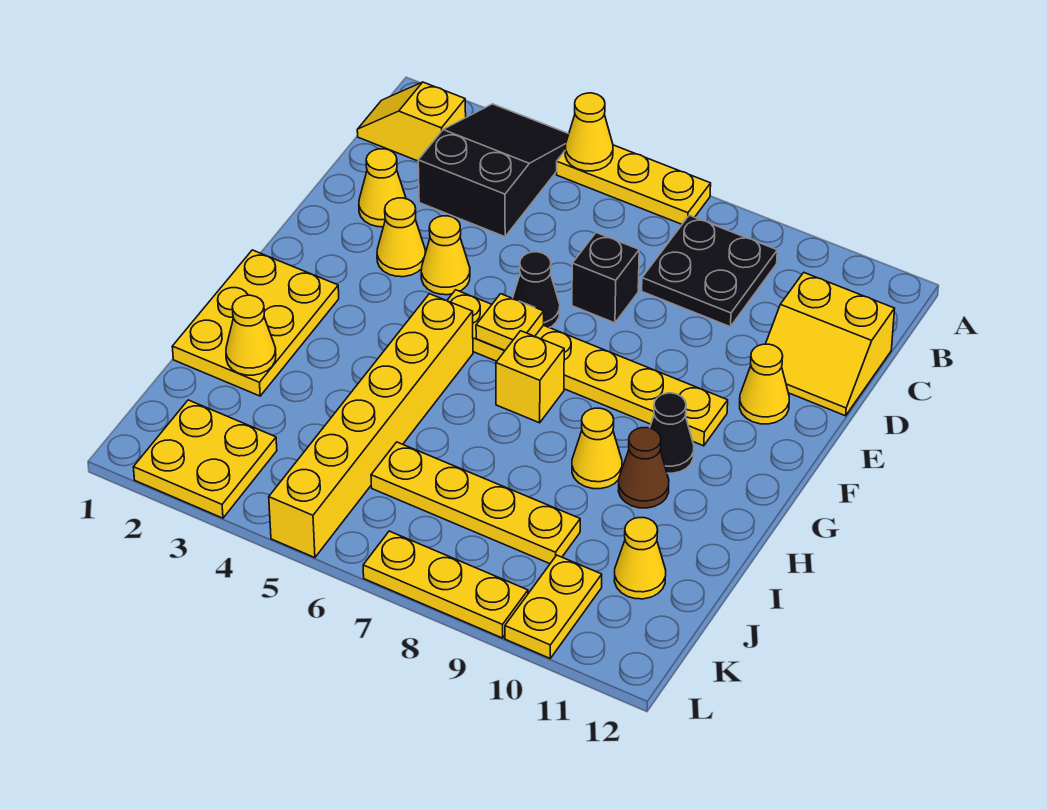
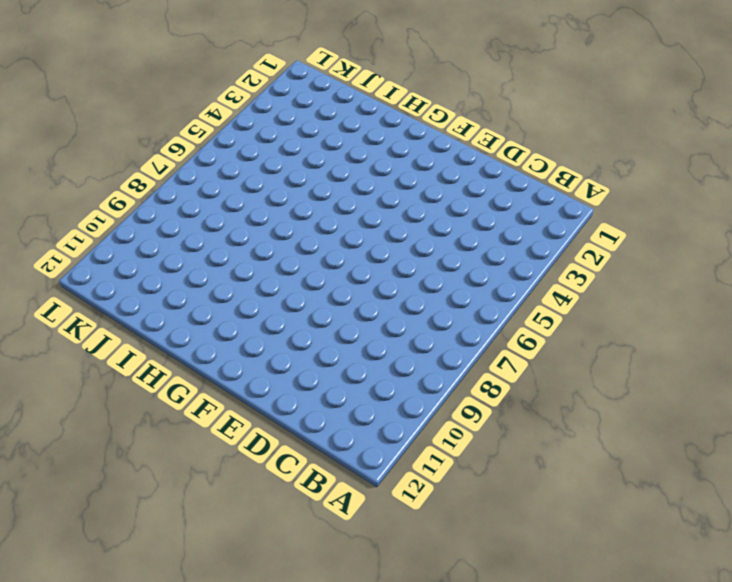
none -> black slope A3:C4 level 1 top C
none -> yellow plate A5:A7 level 1
none -> yellow slope B1:B2 level 1 top 2

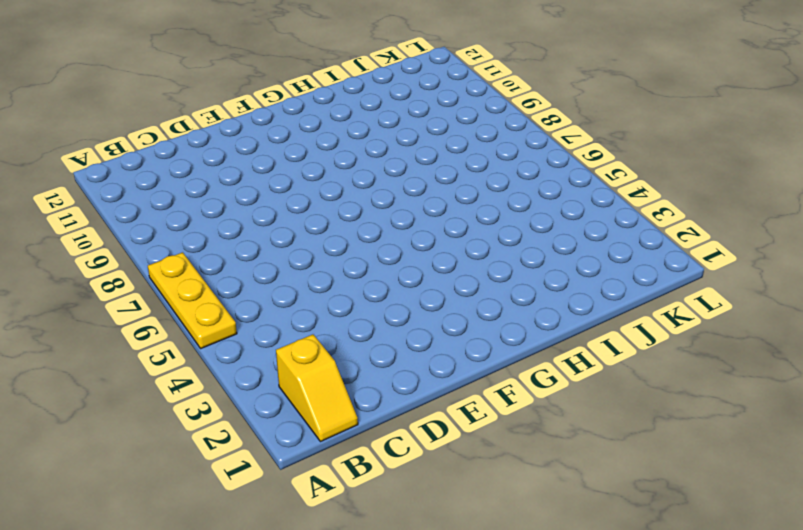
none -> black slope A3:C4 level 1 top C
none -> black plate B8:C9 level 1
none -> yellow slope C11:D12 level 1 top C

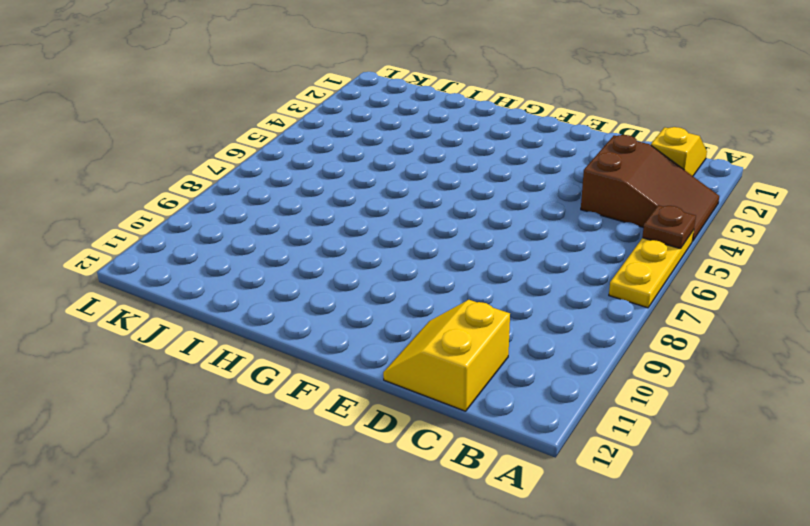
brown slope A3:C4 level 1 top C -> black slope A3:C4 level 1 top C
brown plate A5 level 2 -> yellow cone A5 level 2
none -> black plate B8:C9 level 1
none -> yellow cone D2 level 1
none -> black brick D7 level 1

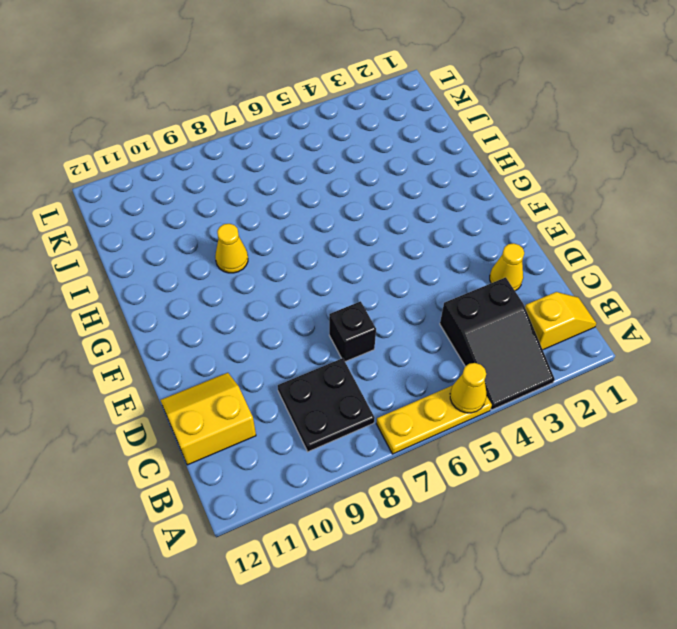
none -> yellow cone E3 level 1
none -> yellow cone E4 level 1
none -> black cone E6 level 1

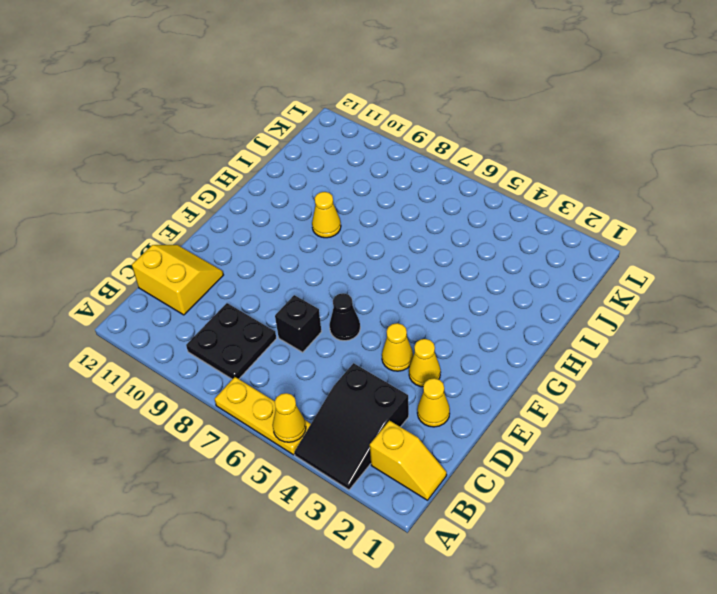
none -> yellow cone E11 level 1
none -> yellow plate F5:F10 level 1
none -> yellow plate G1:I2 level 1

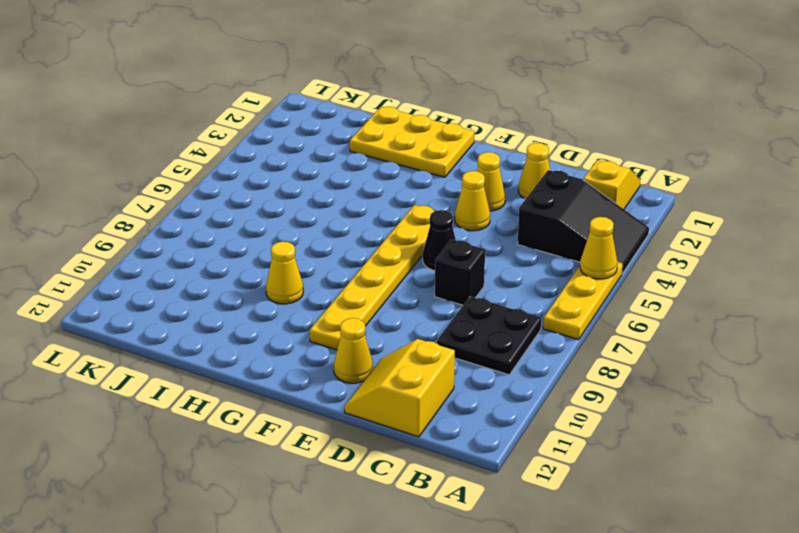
none -> yellow brick G5:L5 level 1
none -> yellow brick G7 level 1
none -> black cone G10 level 1

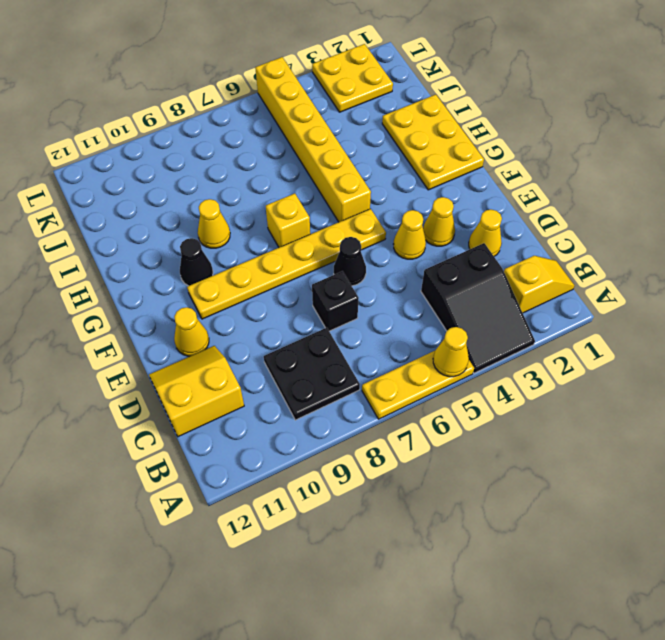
none -> brown cone H10 level 1
none -> yellow plate J6:J9 level 1
none -> yellow cone J11 level 1

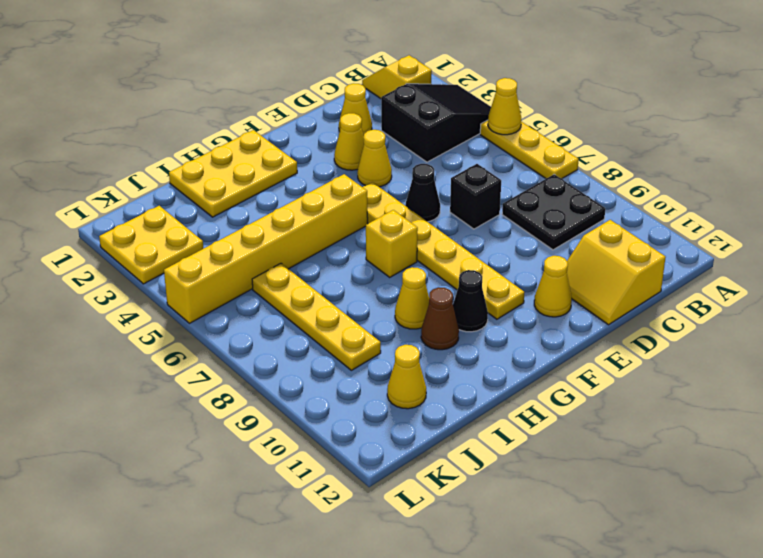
none -> yellow plate K10:L10 level 1
none -> yellow plate L7:L9 level 1
none -> yellow plate F6 level 2

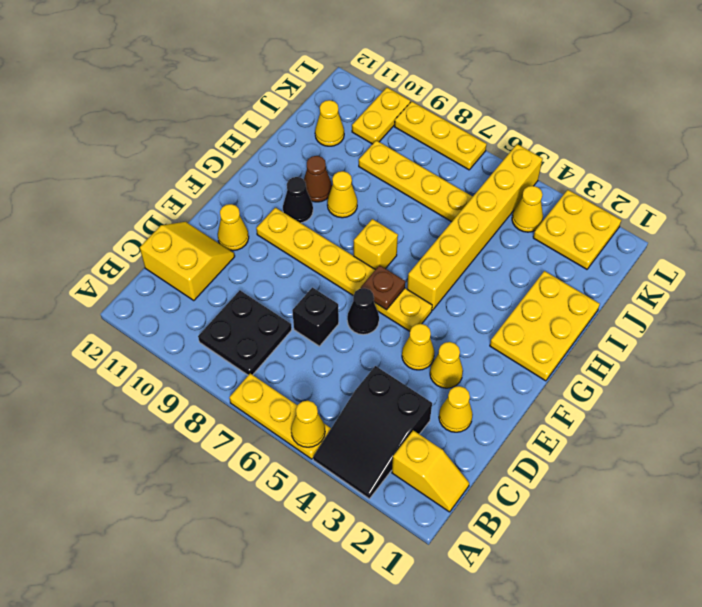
brown plate F6 level 2 -> yellow plate F6 level 2
yellow cone K4 level 1 -> yellow cone I2 level 2

